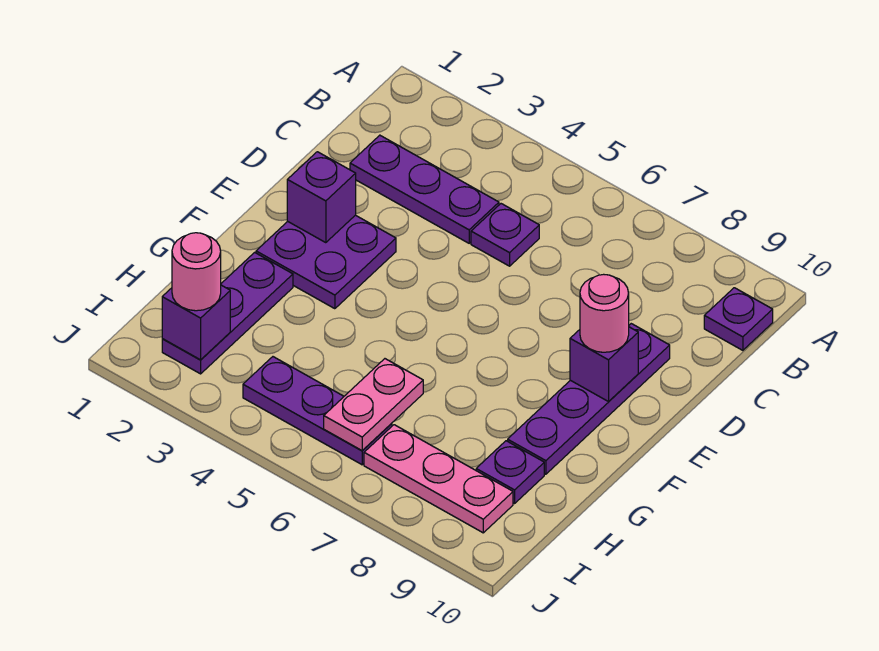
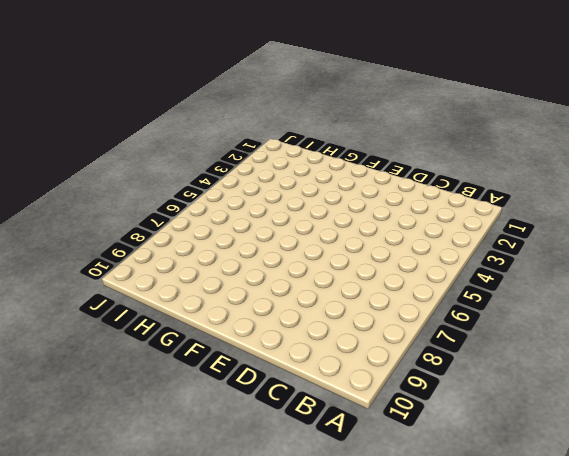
none -> purple plate B10 level 1
none -> purple plate C2:C4 level 1
none -> purple plate C5 level 1

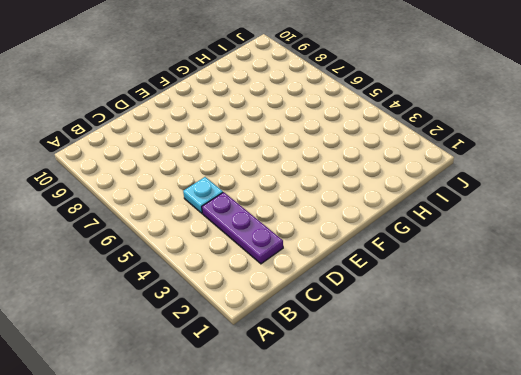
cyan plate C5 level 1 -> purple plate C5 level 1
none -> purple plate B10 level 1
none -> purple plate D9:G9 level 1
none -> purple plate E2:F3 level 1

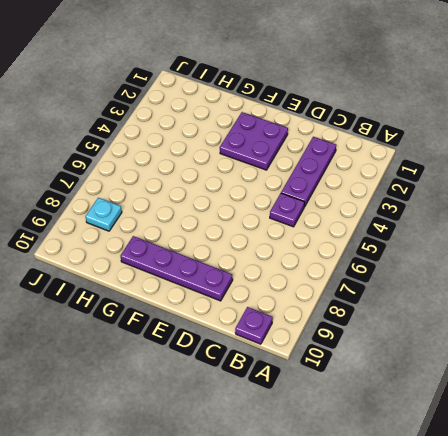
cyan plate I8 level 1 -> pink plate I7:I9 level 1
none -> purple plate G2:I2 level 1
none -> purple plate H9 level 1
none -> purple plate I4:I6 level 1

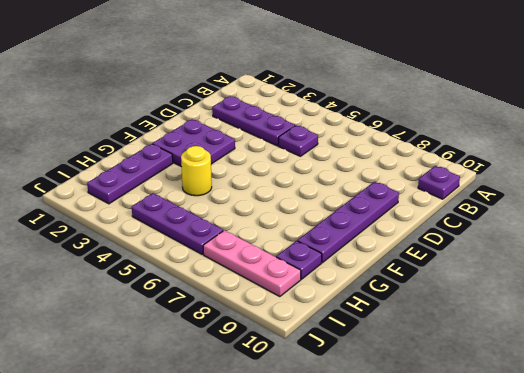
yellow round brick G4 level 1 -> none
none -> purple brick E2 level 2
none -> purple brick E9 level 2
none -> pink plate H6:I6 level 2

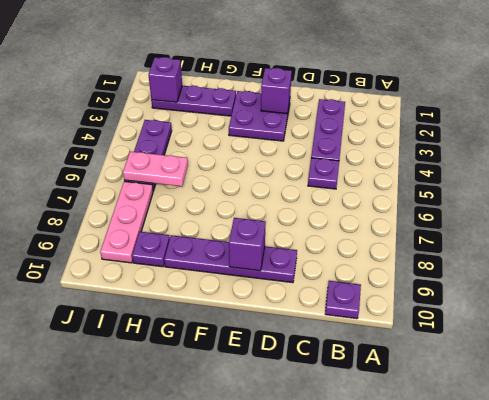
none -> pink round brick E9 level 3
none -> pink round brick I2 level 3

